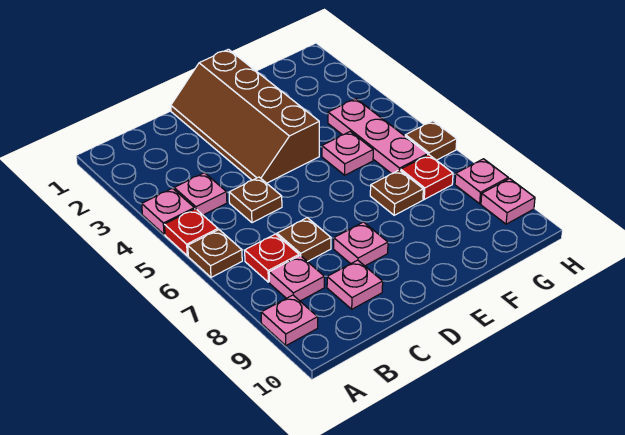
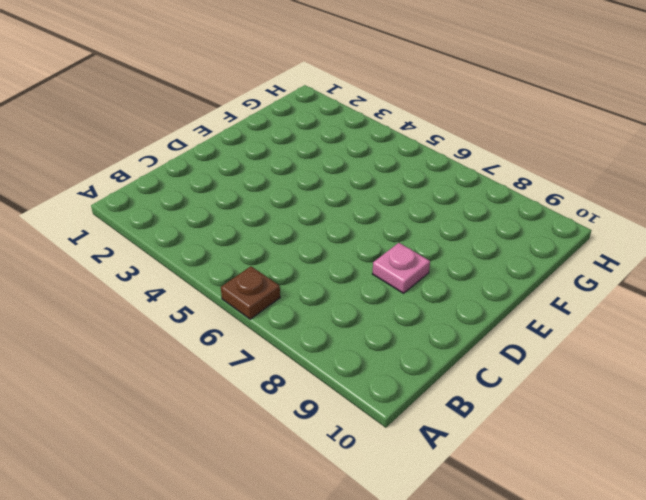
none -> pink plate A4 level 1
none -> red plate A5 level 1
none -> pink plate A9 level 1

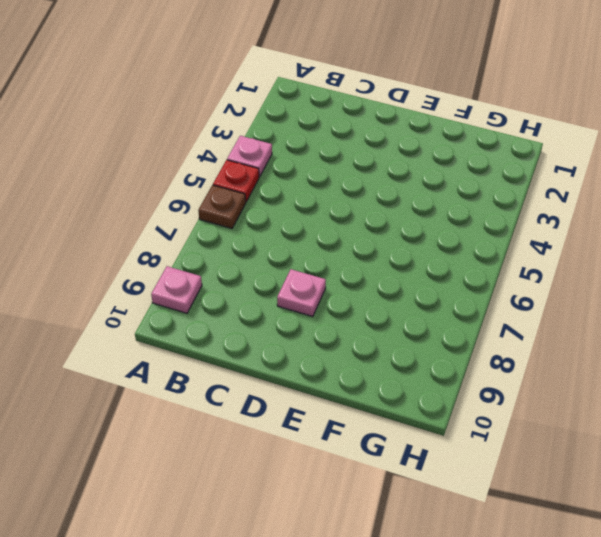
none -> pink plate B4 level 1
none -> red plate B7 level 1
none -> pink plate B8 level 1

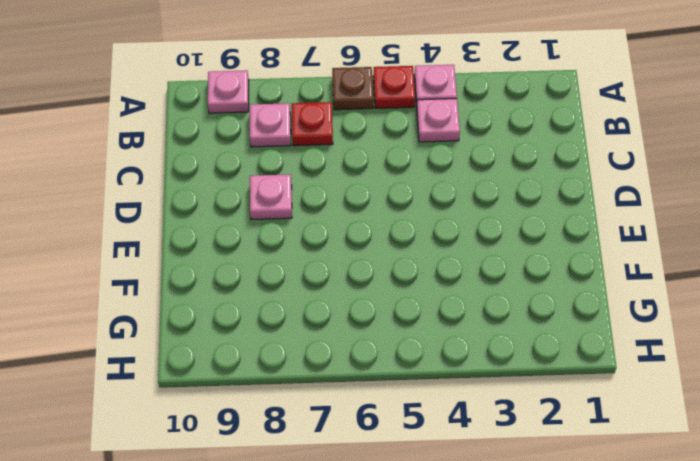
none -> brown plate C5 level 1
none -> brown plate C7 level 1
none -> pink plate C9 level 1

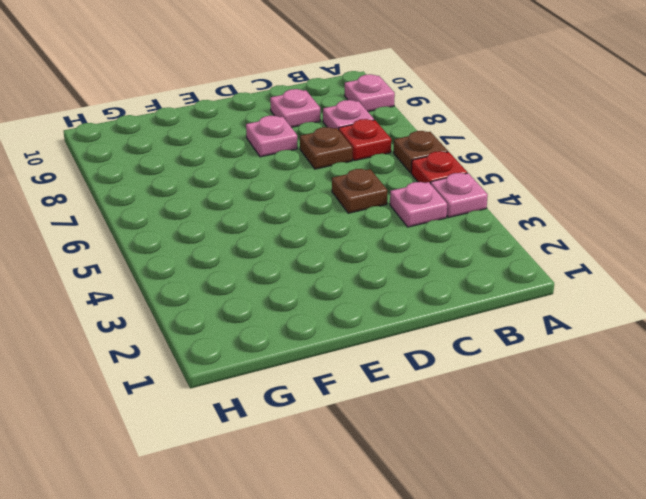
none -> brown slope D1:E4 level 1 top E
none -> pink plate F5 level 1
none -> brown plate F7 level 1

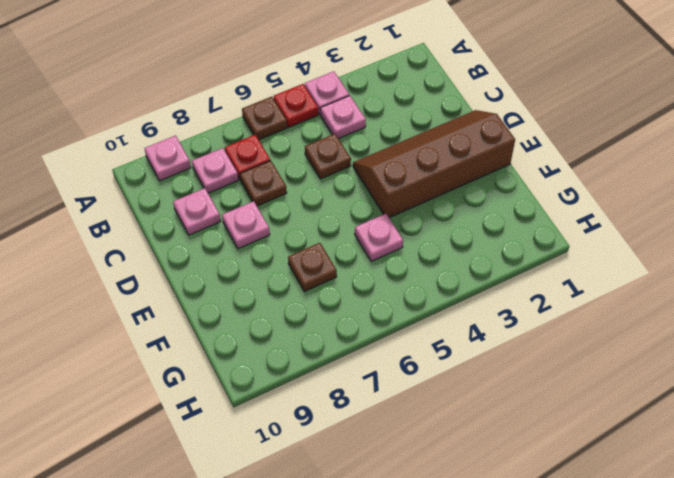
none -> pink plate G4:G6 level 1
none -> red plate G7 level 1
none -> brown plate H6 level 1

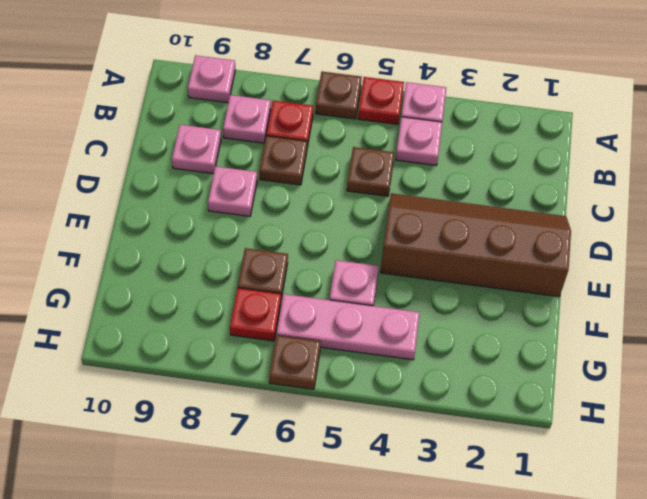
none -> pink plate H8 level 1
none -> pink plate H9 level 1

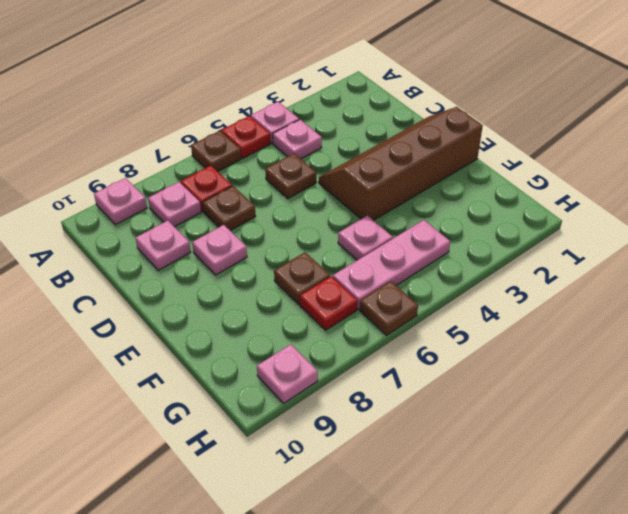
none -> pink plate H8 level 1

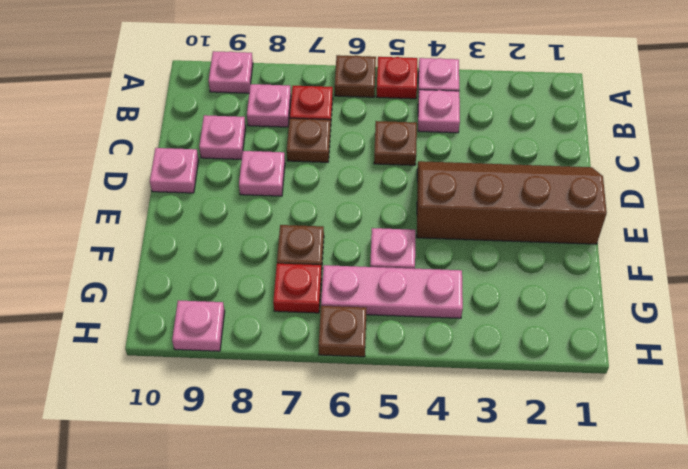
pink plate D10 level 1 -> pink plate H8 level 1

